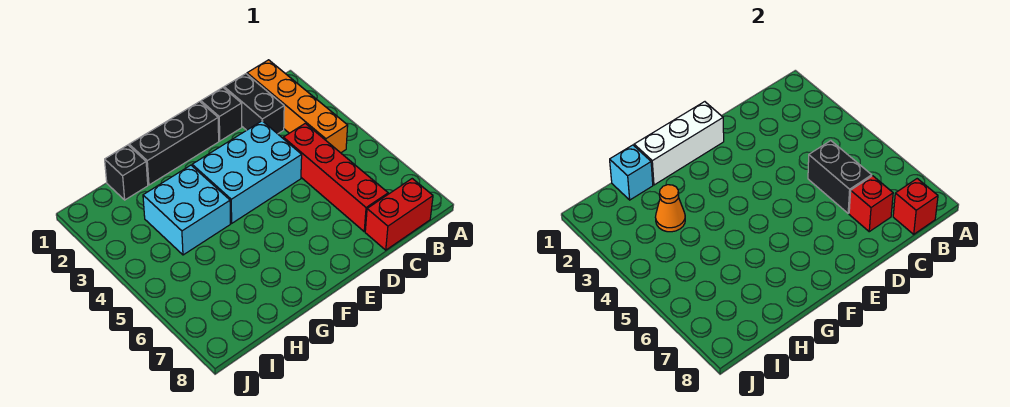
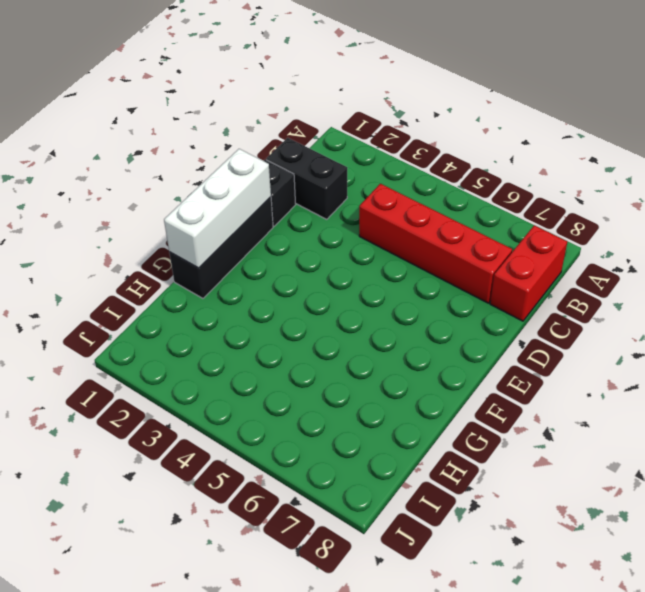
none -> orange brick B1:B4 level 1
none -> cyan brick D3:F4 level 1
none -> cyan brick G3:H4 level 1

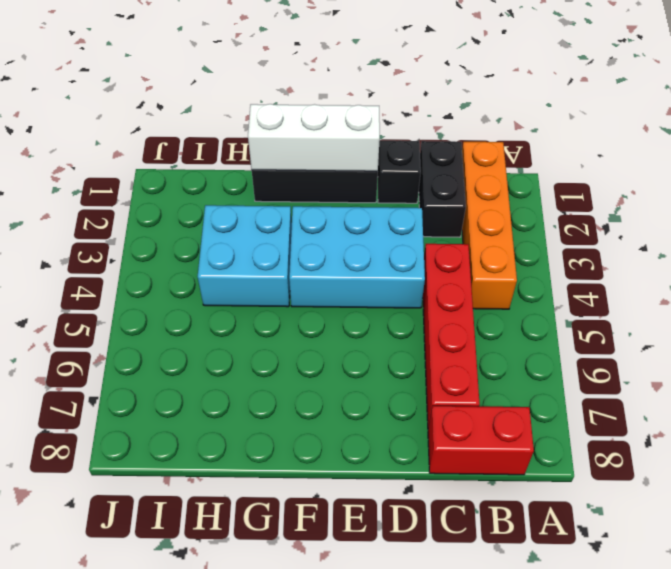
none -> black brick H1 level 1
none -> red brick B8 level 2
none -> black brick C5:C6 level 2

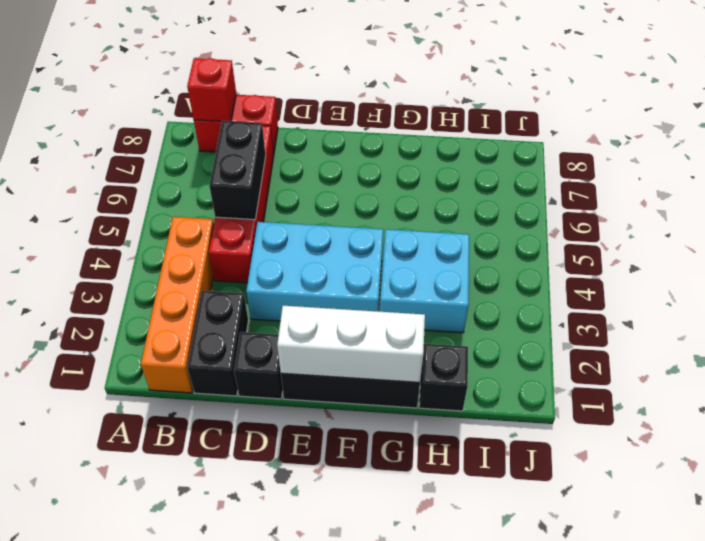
none -> red brick C7 level 2
none -> cyan brick H1 level 2
none -> orange cone H3 level 2

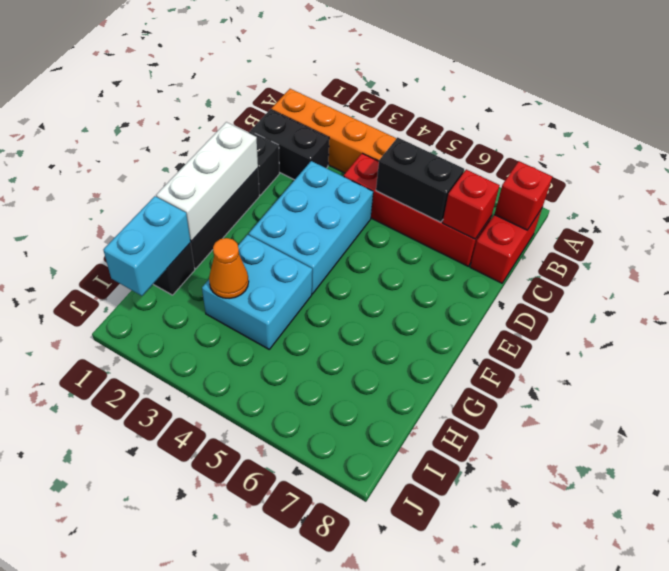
cyan brick H1:I1 level 2 -> cyan brick H1 level 2

